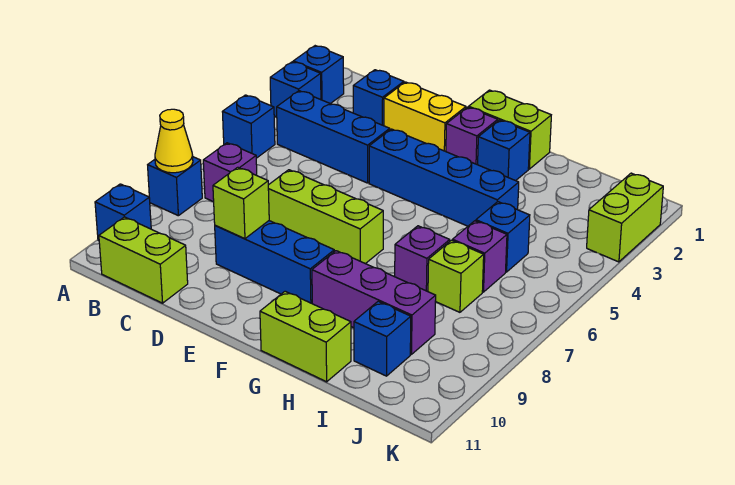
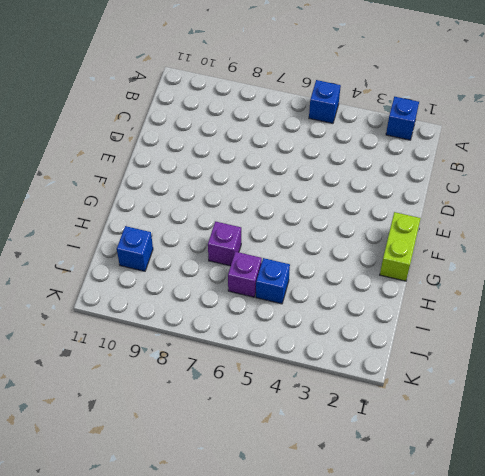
none -> blue brick A3 level 1
none -> blue brick A8 level 1
none -> blue brick A10 level 1

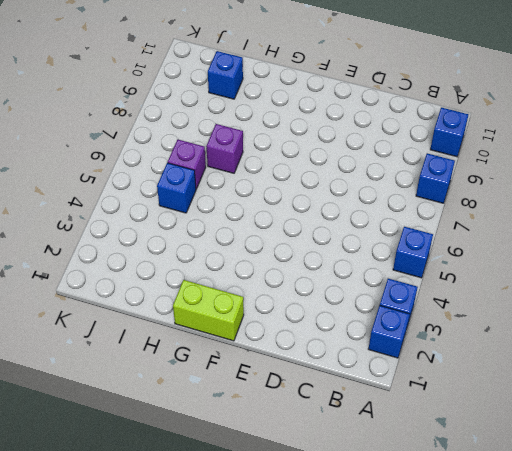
none -> blue brick B4:D4 level 1
none -> purple brick B7 level 1
none -> lime brick B11:C11 level 1

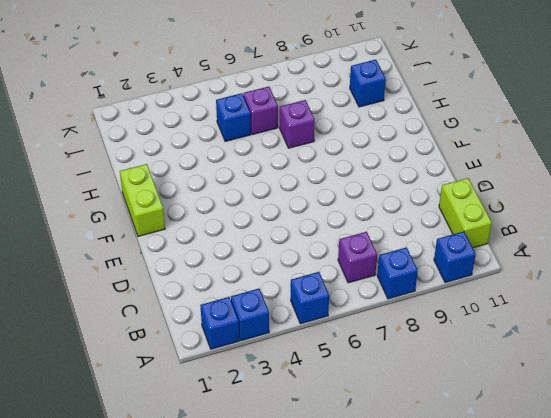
none -> blue brick B4:D4 level 1
none -> blue brick C2 level 1
none -> yellow brick D2:E2 level 1

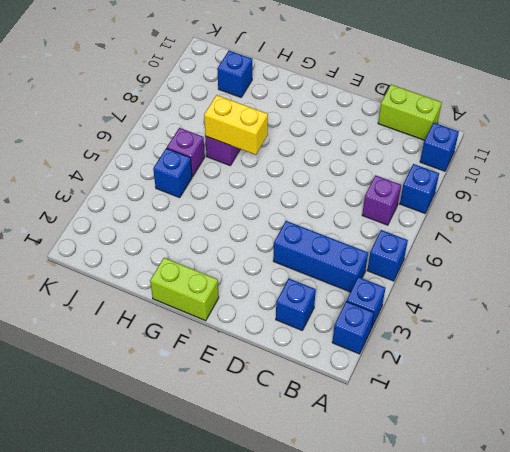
yellow brick G7:H7 level 2 -> yellow brick D2:E2 level 1
none -> lime brick D7:F7 level 1
none -> blue brick D9:F9 level 1
none -> blue brick E4:H4 level 1

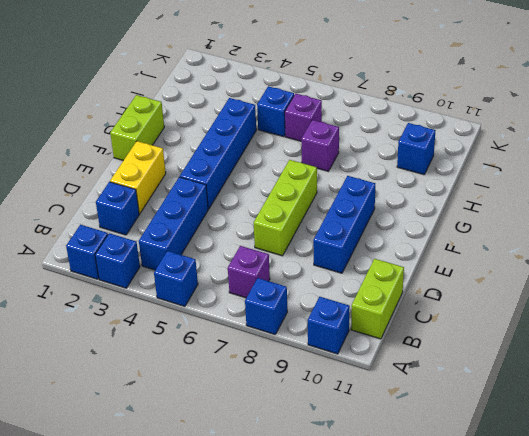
none -> purple brick F2 level 1
none -> blue brick G2 level 1
none -> purple brick G9:I9 level 1

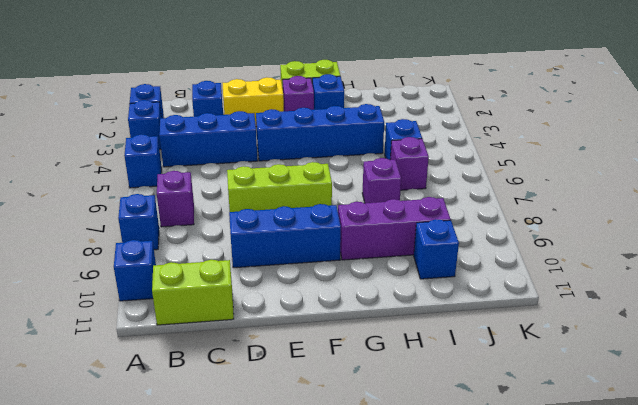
none -> lime brick G11:H11 level 1
none -> lime brick I7 level 1
none -> lime brick K2:K3 level 1

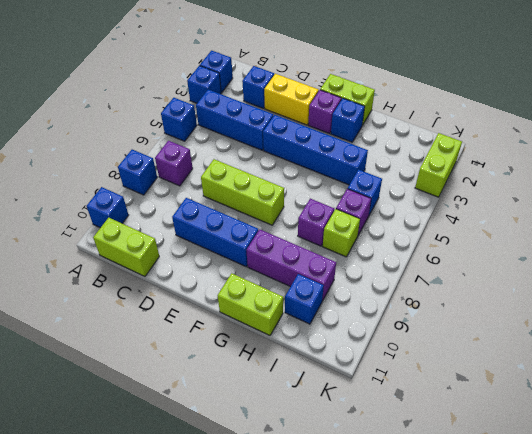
none -> yellow cone A8 level 2
none -> lime brick D9 level 2

